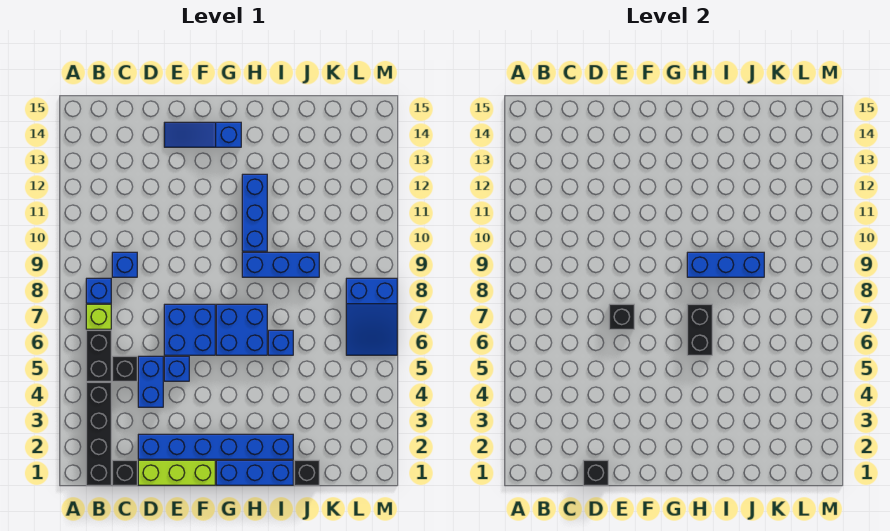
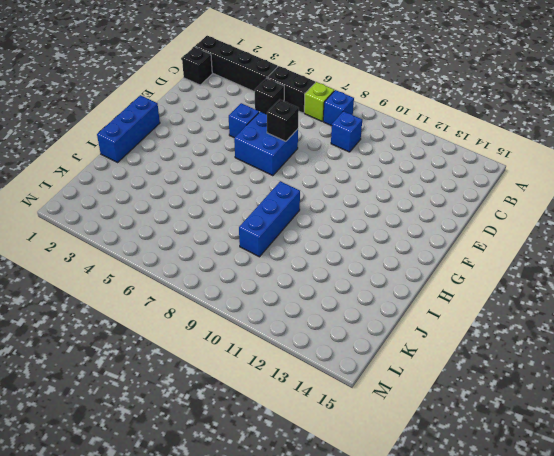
none -> lime brick D1:F1 level 1
none -> blue brick D2:I2 level 1
none -> blue brick D4:D5 level 1

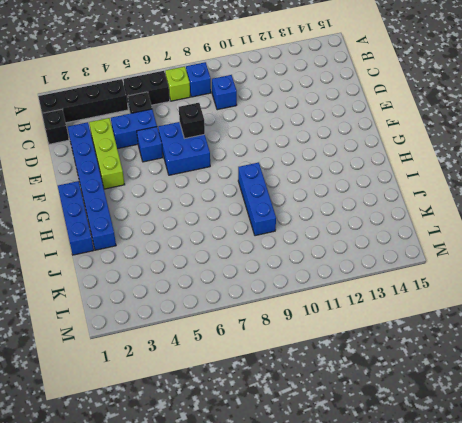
lime brick D3:F3 level 1 -> lime brick D1:F1 level 1
none -> blue slope E14:G14 level 1 top G
none -> blue brick G6:H7 level 1
none -> blue brick H10:H12 level 1

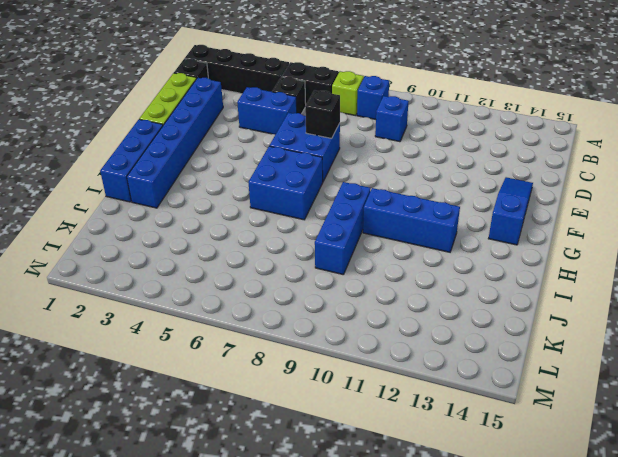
none -> blue brick E5 level 1
none -> blue brick I6 level 1
none -> black brick J1 level 1

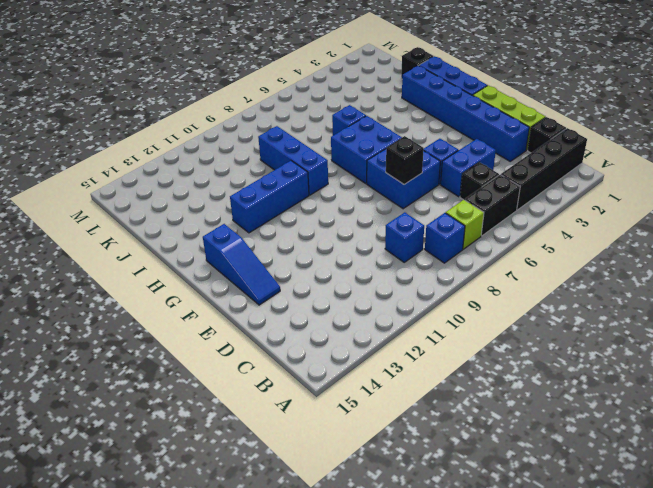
none -> blue slope L6:M8 level 1 top 8
none -> black brick D1 level 2
none -> black brick H6:H7 level 2

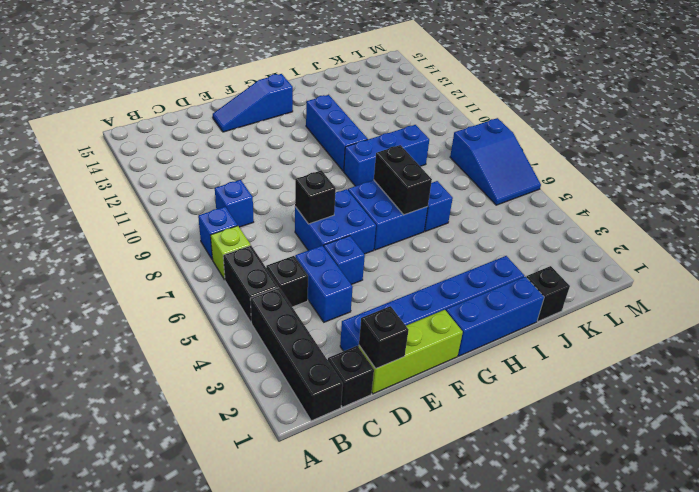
none -> blue brick H9:J9 level 2

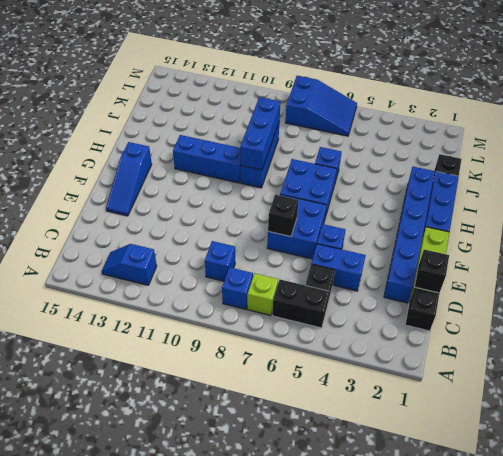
blue slope B12:B13 level 1 top 12 -> none
none -> black brick B1:B4 level 1
none -> black brick H6:H7 level 2

